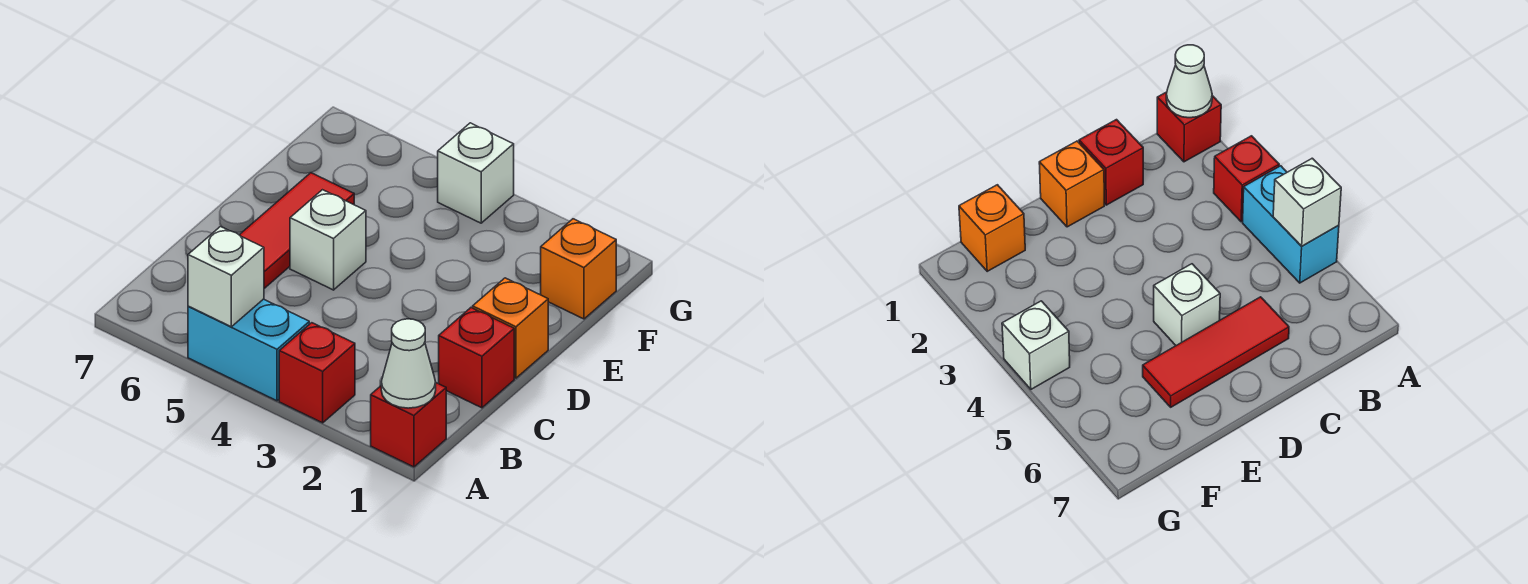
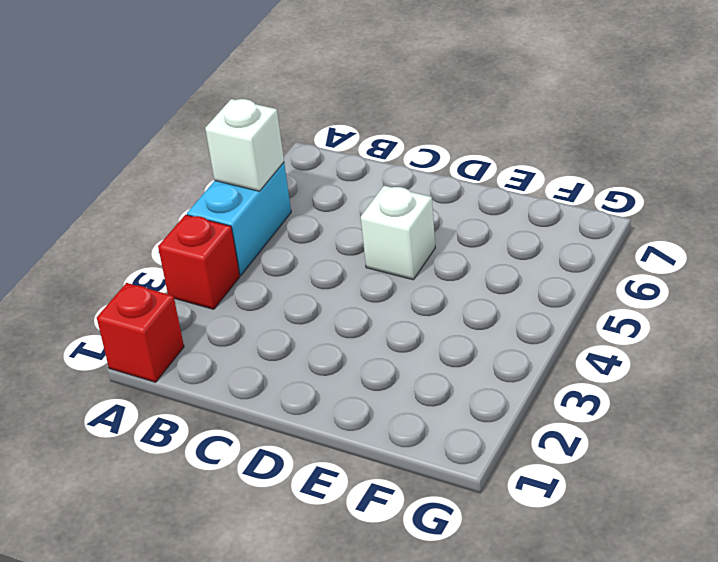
none -> red brick C1 level 1
none -> red tile C6:E6 level 1

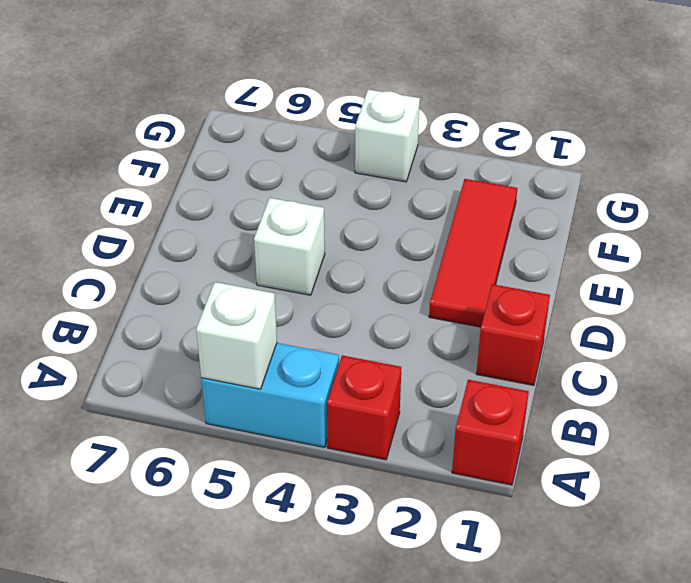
red tile D2:F2 level 1 -> red tile C6:E6 level 1
none -> orange brick D1 level 1
none -> orange brick F1 level 1

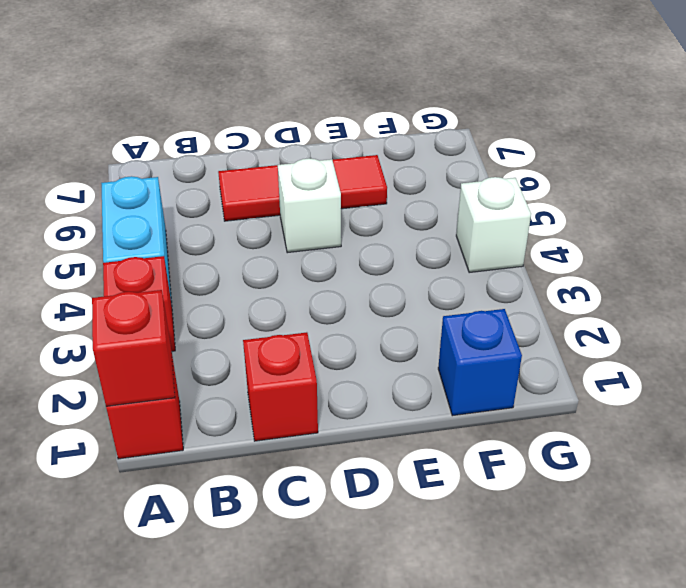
red brick A1 level 2 -> white cone A1 level 2
blue brick F1 level 1 -> orange brick F1 level 1
none -> orange brick D1 level 1
none -> white brick A5 level 2

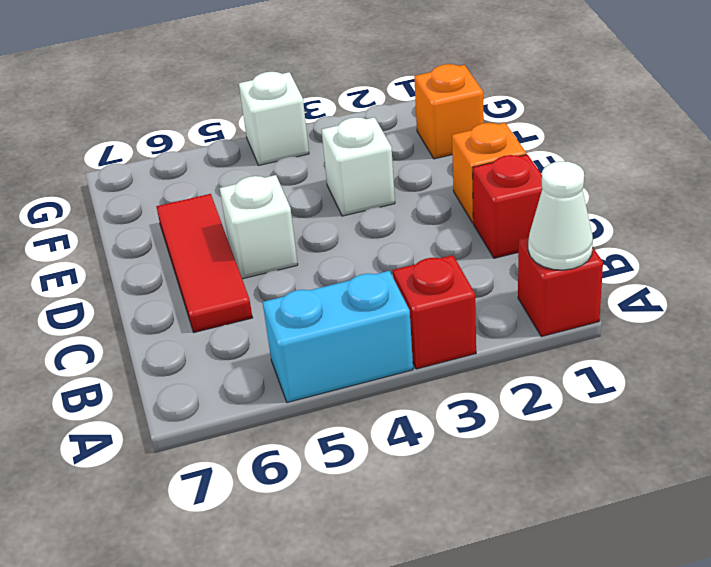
white brick E3 level 1 -> white brick A5 level 2

